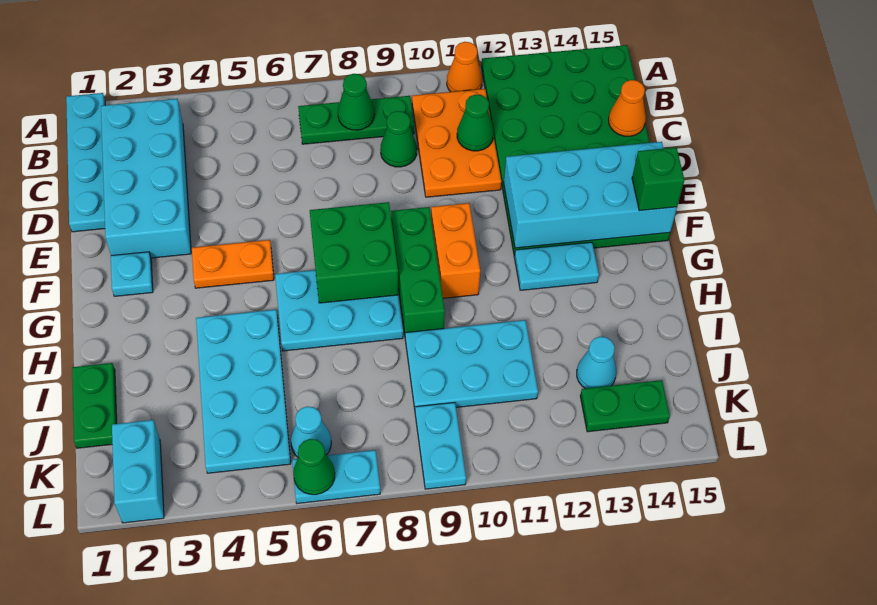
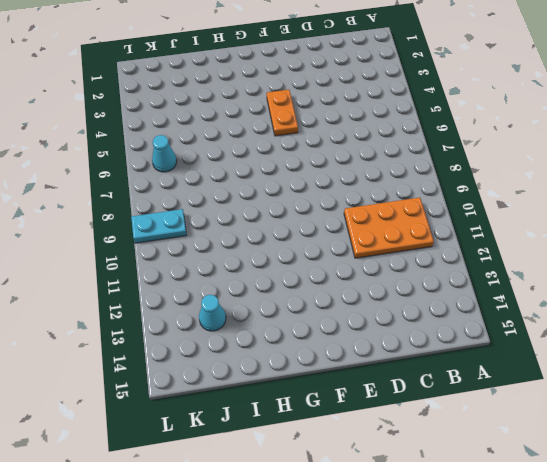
none -> cyan plate A1:D1 level 1
none -> orange cone A11 level 1
none -> green plate A12:F15 level 1

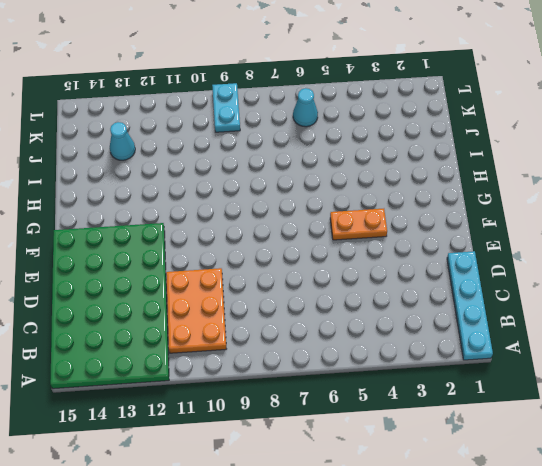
none -> orange cone A11 level 1
none -> cyan brick B2:E3 level 1
none -> green plate B7:B9 level 1

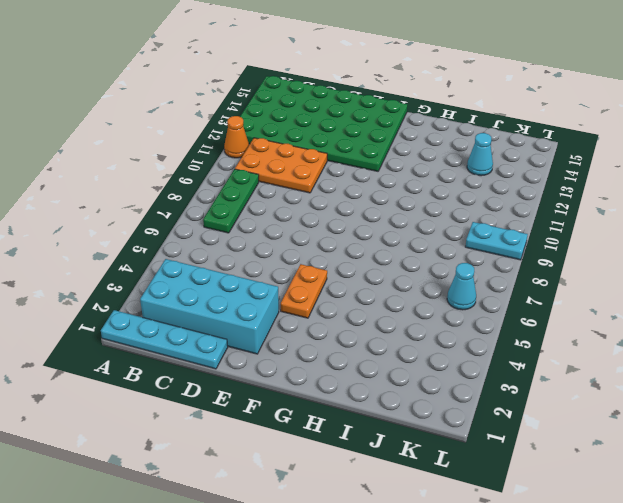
none -> green cone C9 level 1
none -> cyan plate F2 level 1
none -> green brick F9:H9 level 1

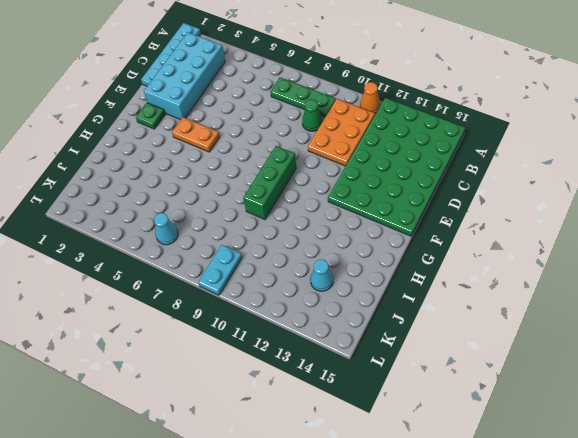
green plate F2 level 1 -> cyan plate F2 level 1
none -> orange brick F10:G10 level 1
none -> cyan plate G6:H8 level 1
none -> cyan plate G12:G13 level 1

